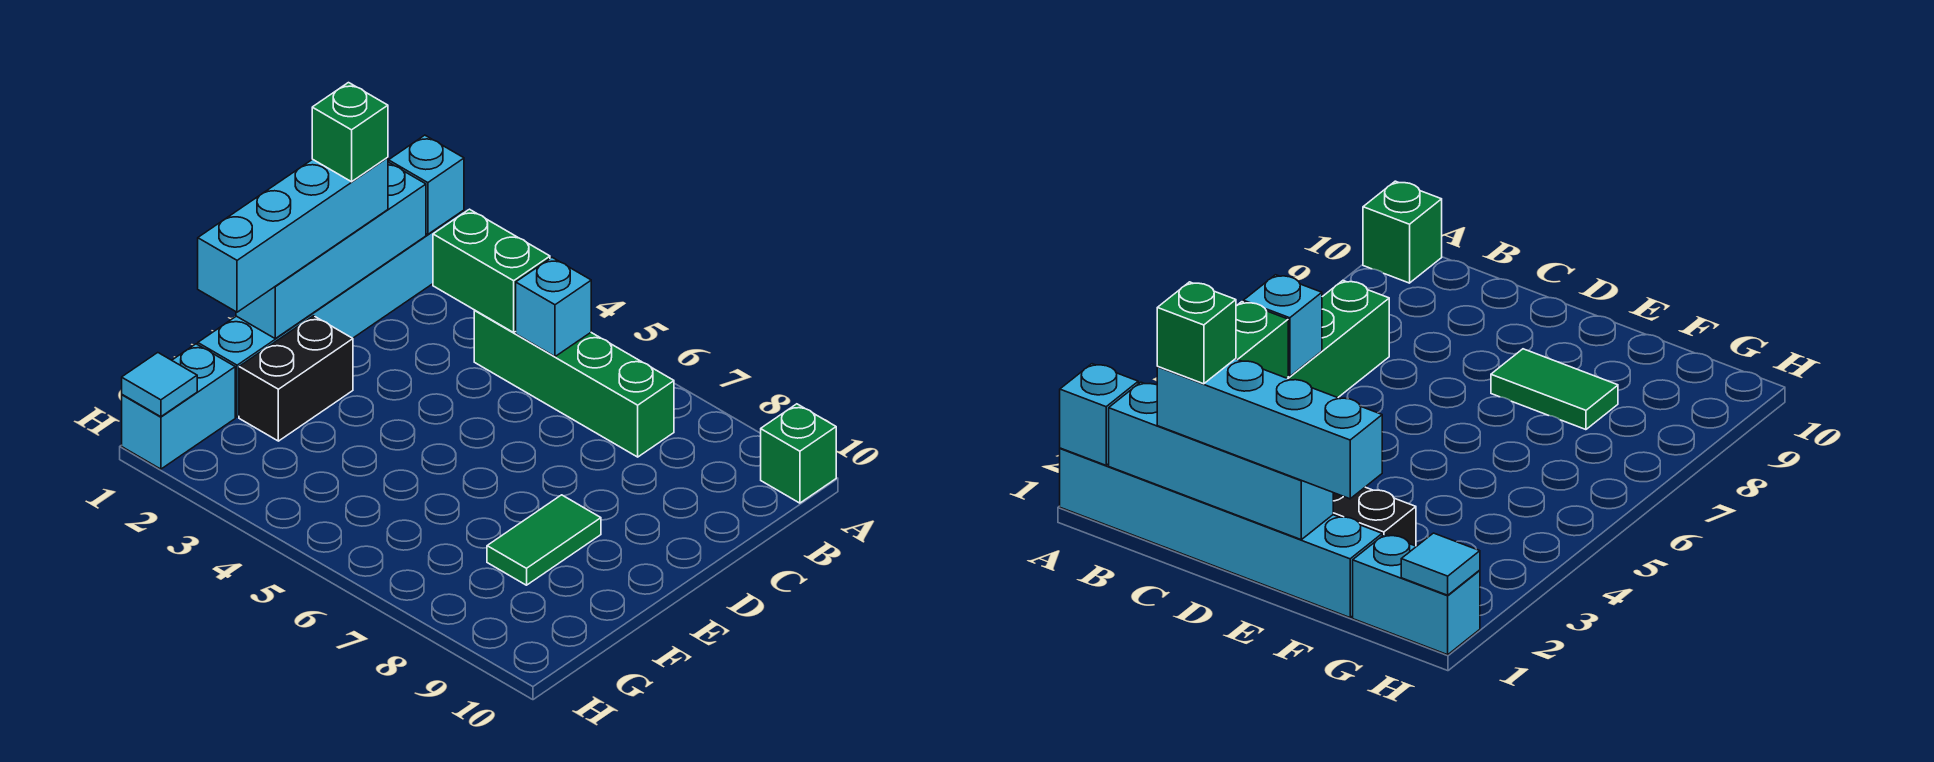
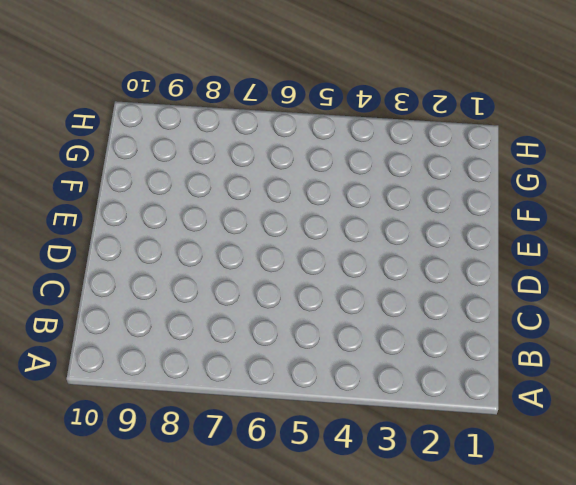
none -> cyan brick A1:F1 level 1
none -> green brick A10 level 1
none -> green brick B4:B7 level 1

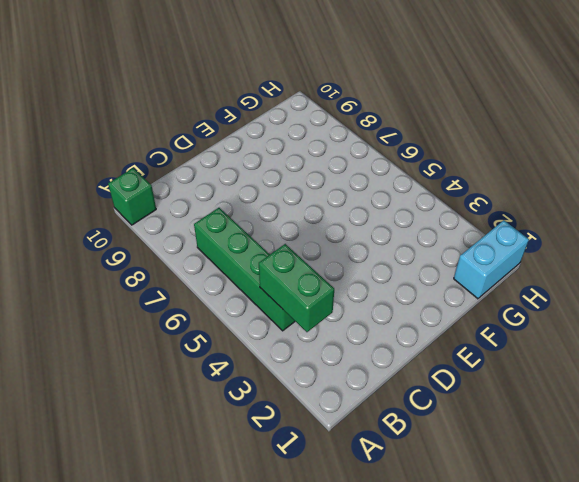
none -> cyan brick A1:F1 level 1
none -> black brick E2:F2 level 1
none -> green tile E8:F8 level 1

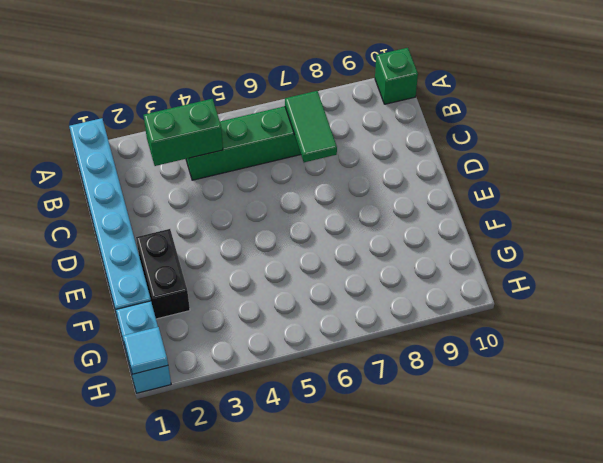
green tile B7:C7 level 2 -> green tile E8:F8 level 1
none -> cyan brick A1 level 2
none -> cyan brick B1:E1 level 2
none -> cyan brick B5 level 2

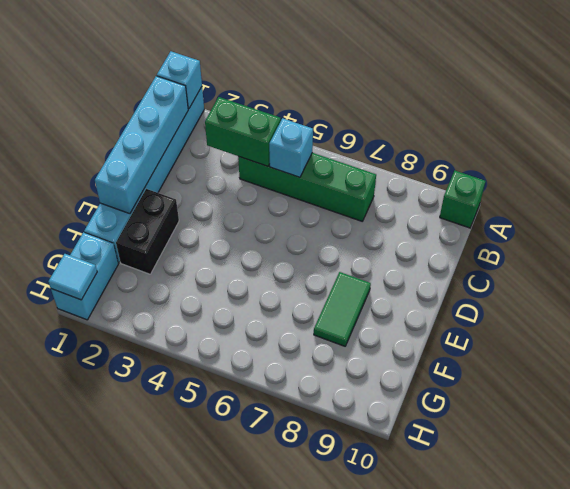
none -> cyan brick C1:F1 level 3
none -> green brick C1 level 4

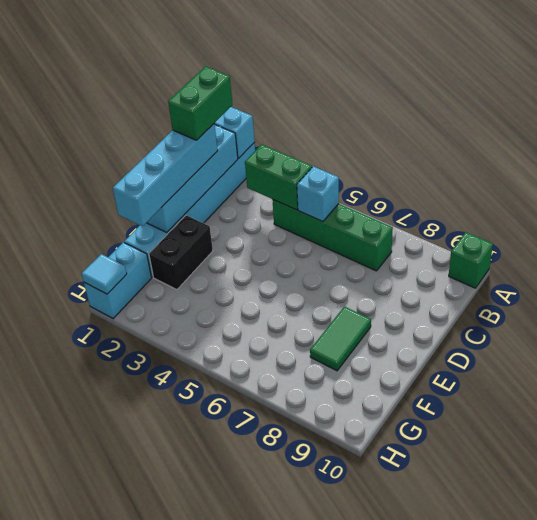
green brick B1:C1 level 4 -> green brick C1 level 4

